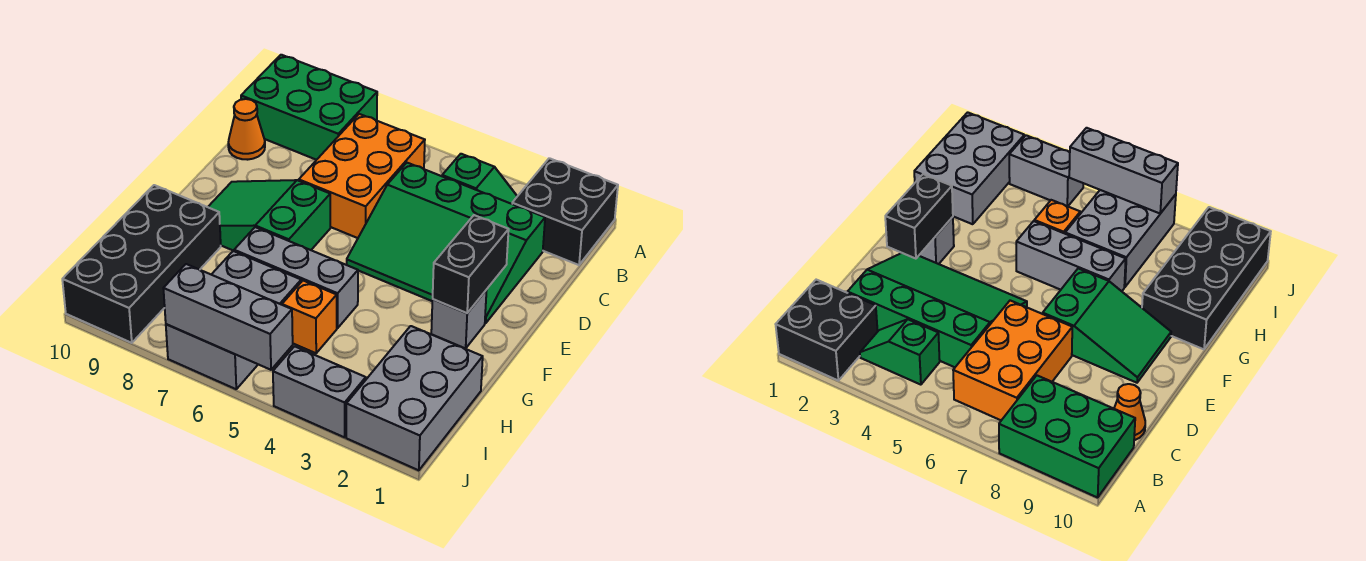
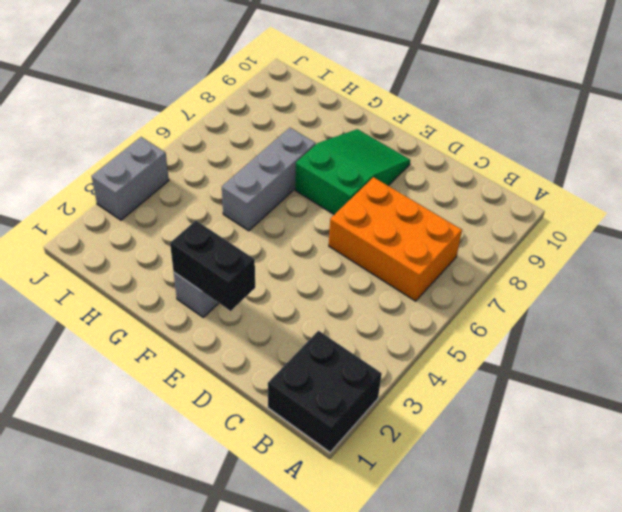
none -> green brick A8:B10 level 1
none -> green slope B3:B4 level 1 top 4
none -> green slope C2:E5 level 1 top C

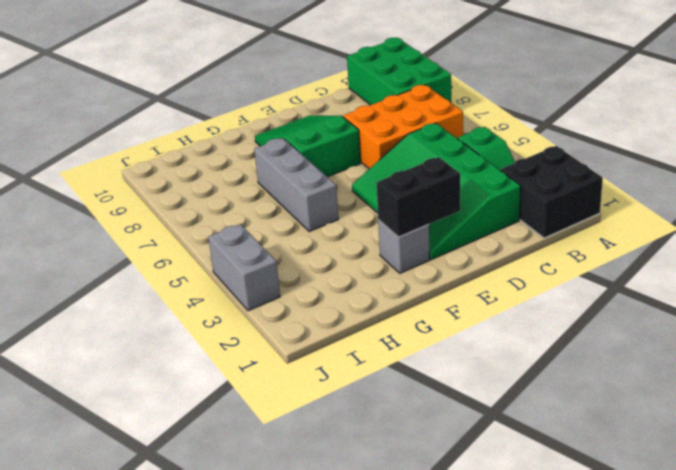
none -> orange cone C10 level 1
none -> black brick G9:J10 level 1
none -> grey brick H1:J2 level 1

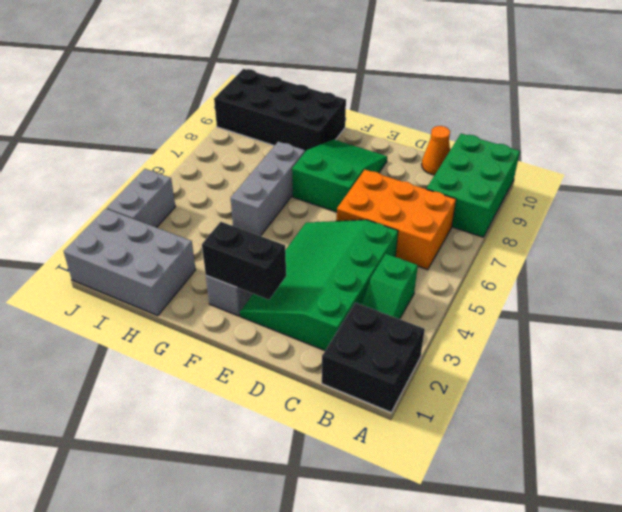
none -> orange brick H5 level 1
none -> grey brick H6:J7 level 1
none -> grey brick J5:J7 level 2

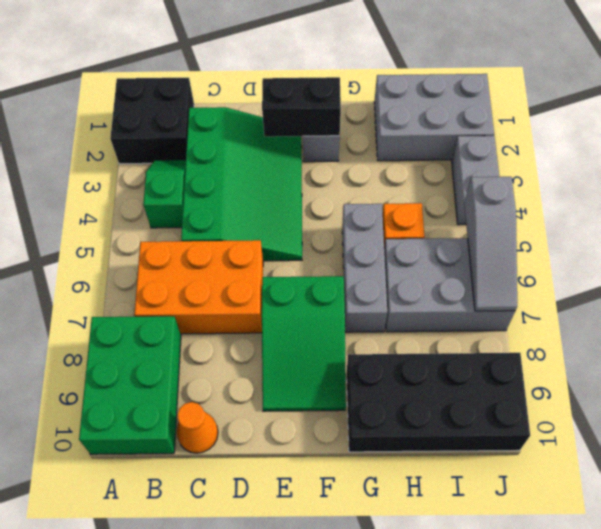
grey slope J5:J7 level 2 top 5 -> grey brick J5:J7 level 2

